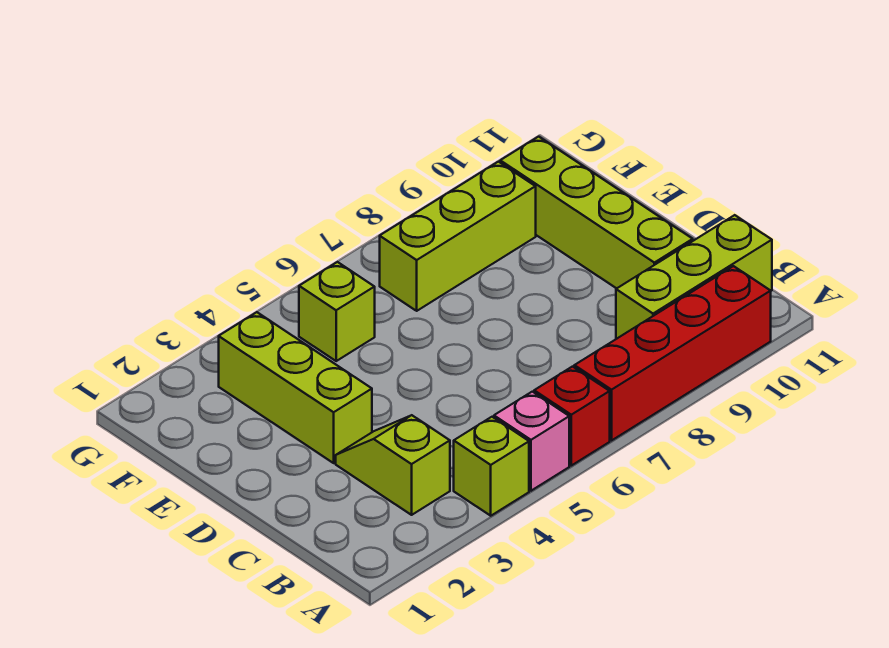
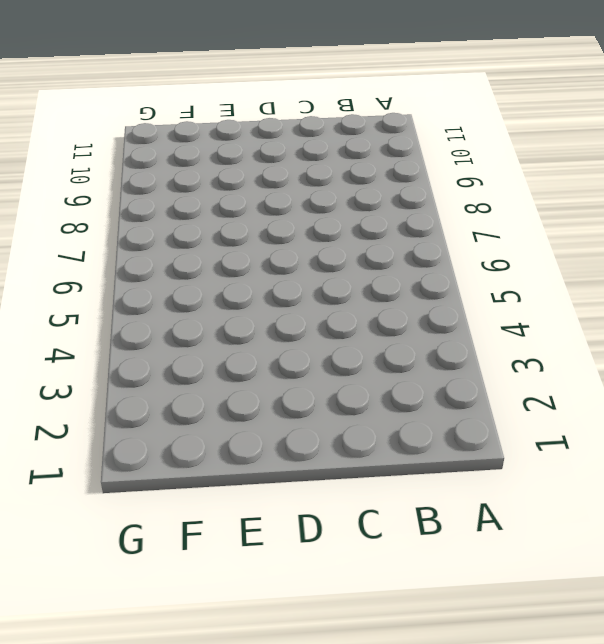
none -> lime brick A4 level 1
none -> pink brick A5 level 1

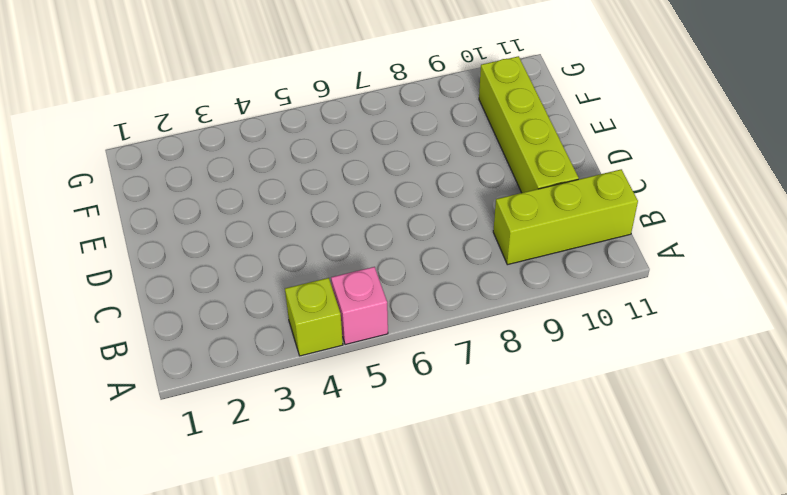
none -> red brick A6 level 1
none -> red brick A7:A10 level 1

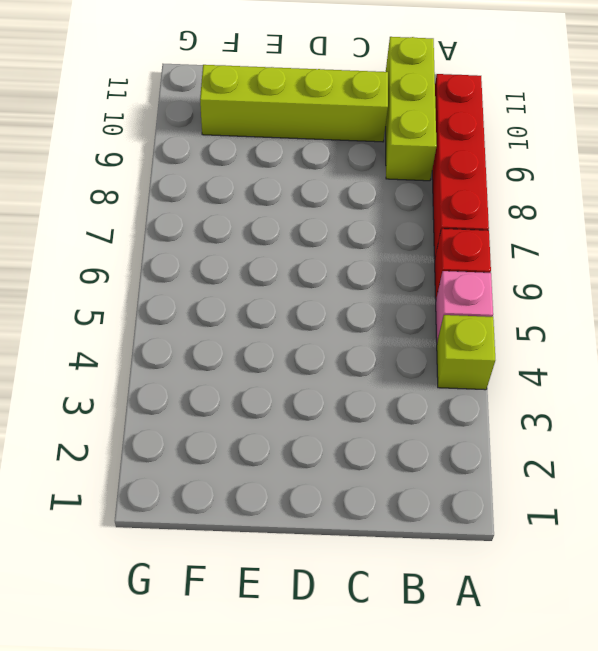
none -> lime slope B3:C3 level 1 top B
none -> lime brick D3:F3 level 1

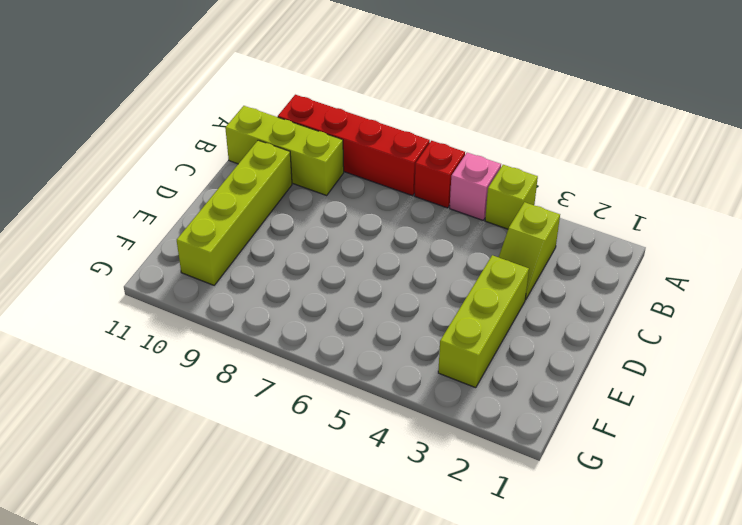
none -> lime brick F5 level 1
none -> lime brick F7:F9 level 1

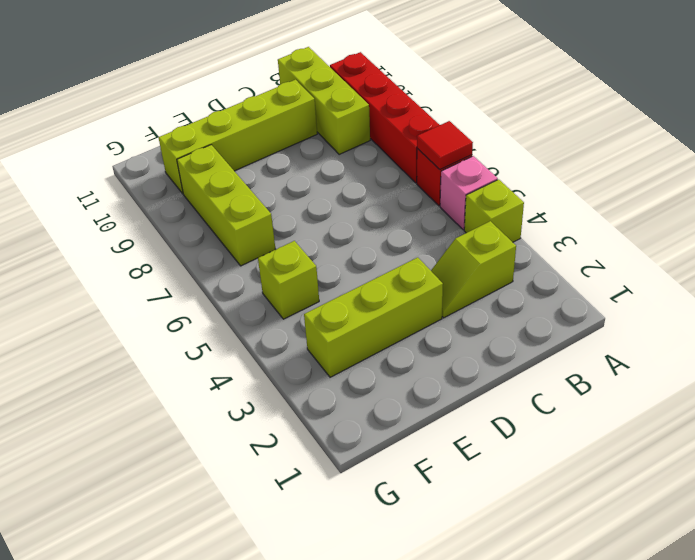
red tile A6 level 2 -> none

